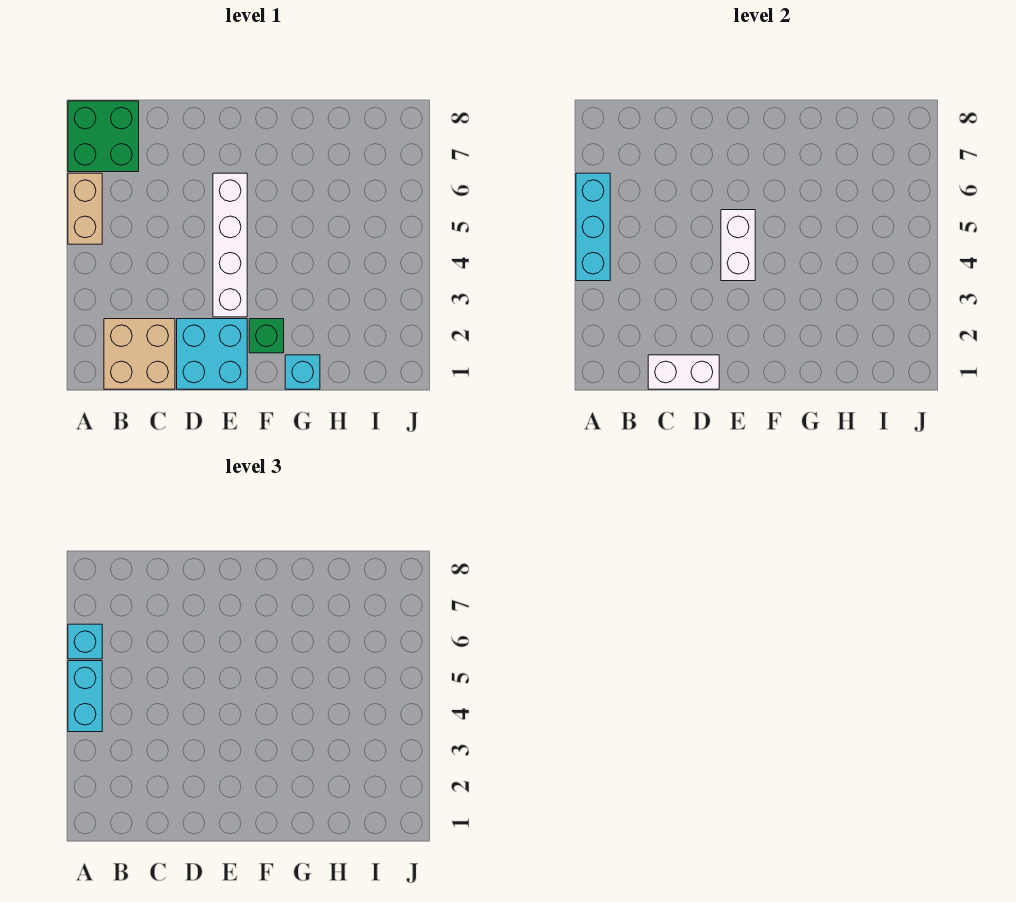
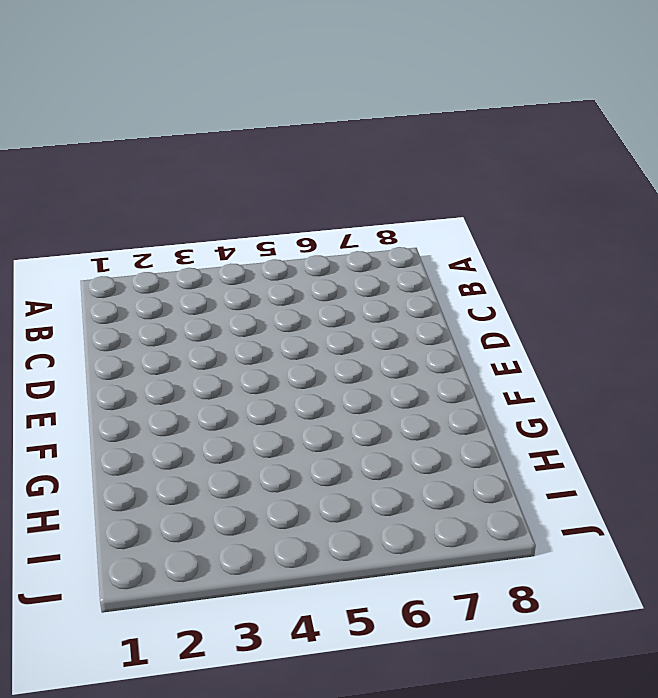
none -> tan brick A5:A6 level 1
none -> green brick A7:B8 level 1
none -> tan brick B1:C2 level 1

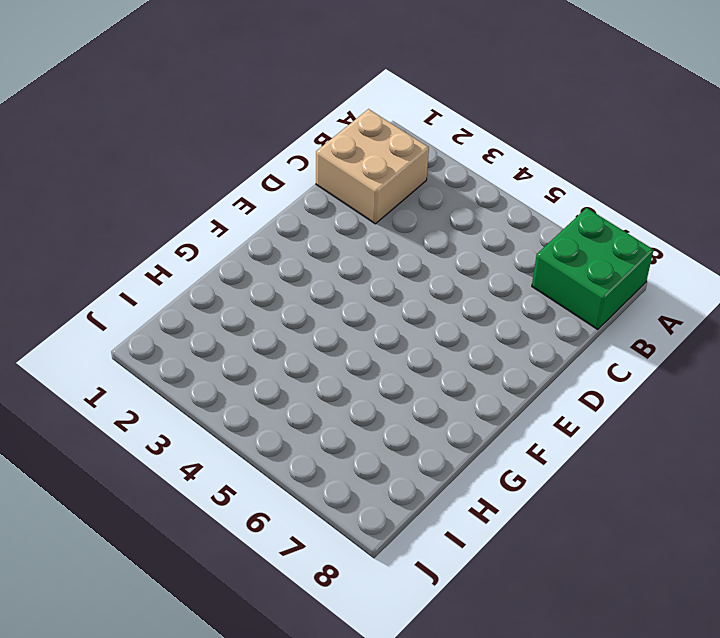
none -> tan brick A5:A6 level 1
none -> cyan brick D1:E2 level 1
none -> white brick E3:E6 level 1

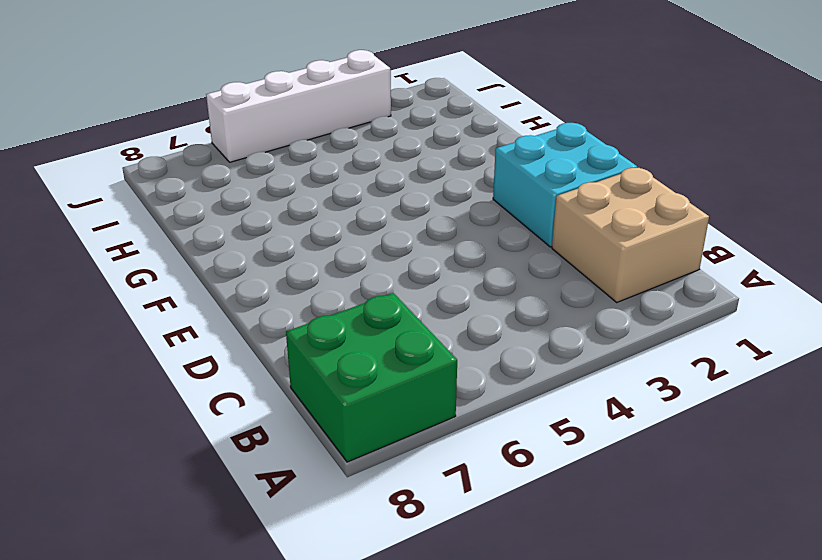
white brick J3:J6 level 1 -> white brick E3:E6 level 1
none -> tan brick A5:A6 level 1
none -> green brick F2 level 1
none -> cyan brick G1 level 1

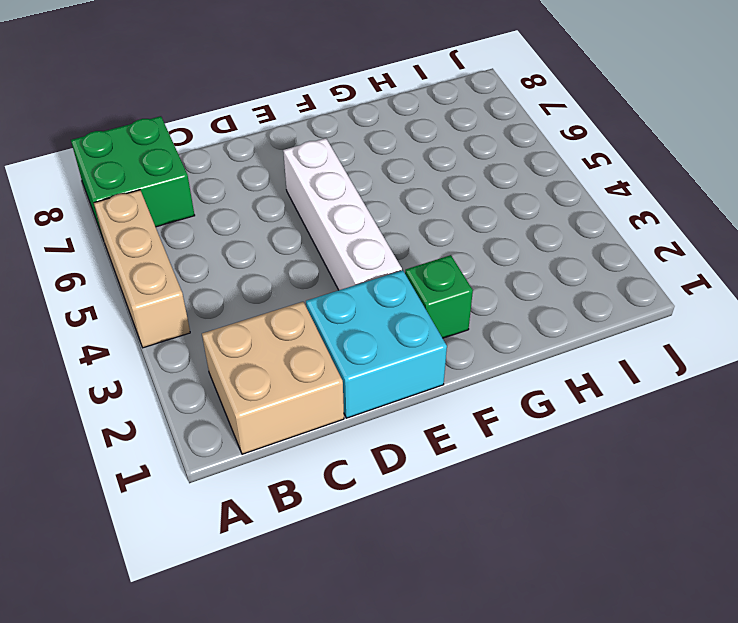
tan brick A4:A6 level 1 -> tan brick A5:A6 level 1
none -> cyan brick G1 level 1
none -> cyan brick A4:A6 level 2
none -> white brick C1:D1 level 2

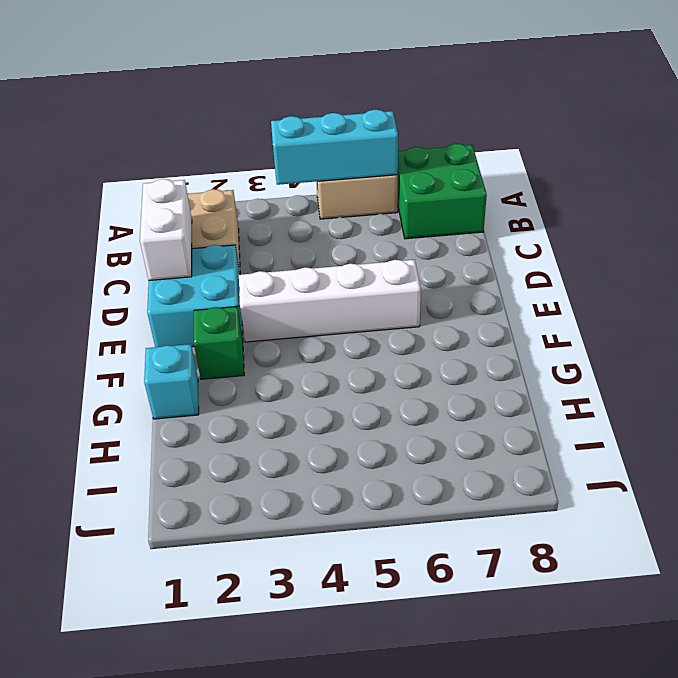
none -> white brick E4:E5 level 2
none -> cyan brick A4:A5 level 3
none -> cyan brick A6 level 3

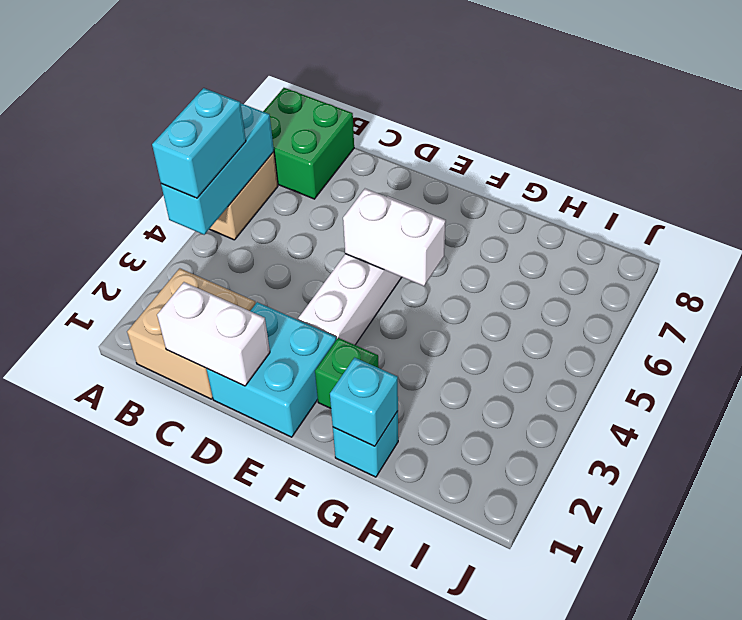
white brick E5:F5 level 2 -> white brick E4:E5 level 2
cyan brick G1 level 2 -> cyan brick A6 level 3

